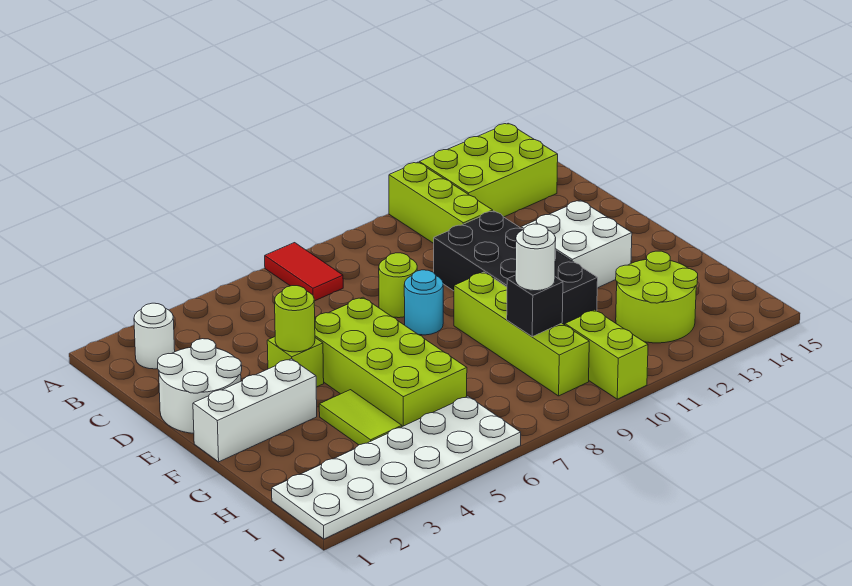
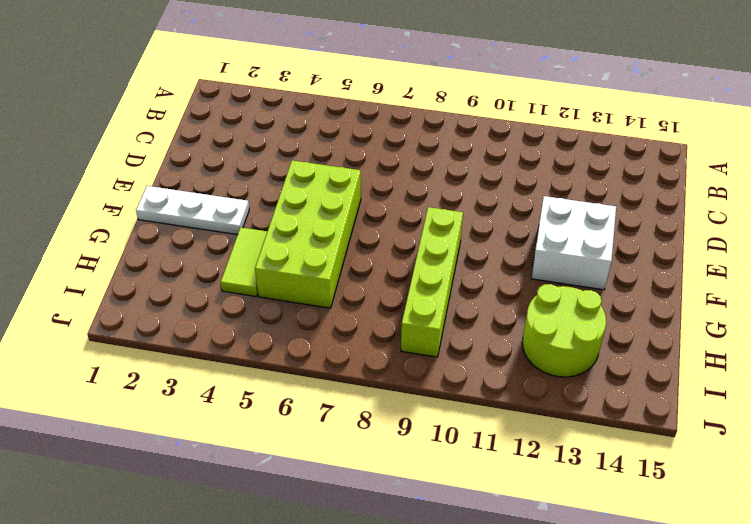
white plate F1:F3 level 1 -> white brick F1:F3 level 1
none -> red tile A7:B7 level 1
none -> lime brick A11:C11 level 1
none -> lime brick A12:B14 level 1

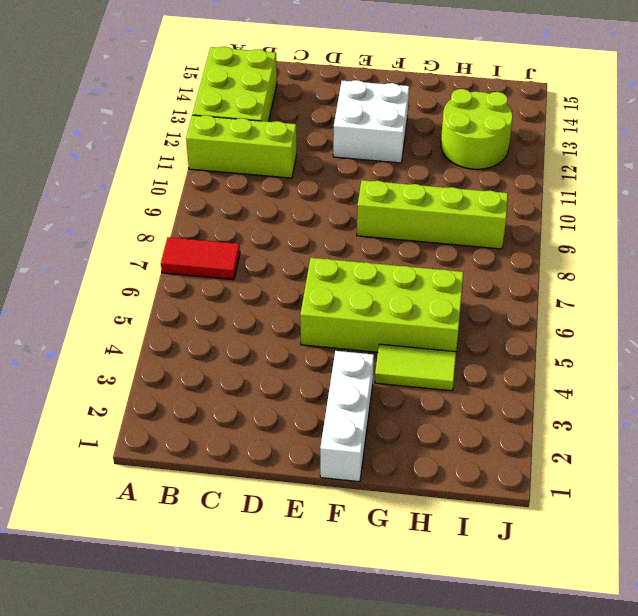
none -> white round brick B2 level 1
none -> white round brick D1:E2 level 1
none -> lime round brick D8 level 1

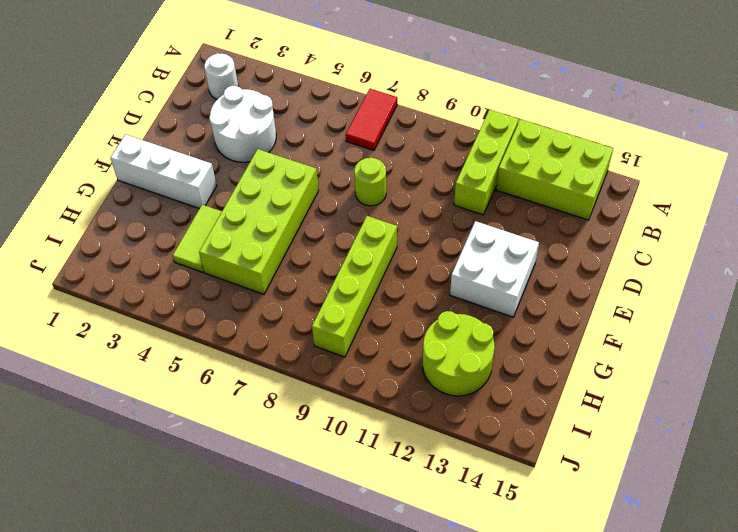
white round brick C3:D4 level 1 -> white round brick D1:E2 level 1
none -> black brick D10:G11 level 1
none -> lime brick E4 level 1
none -> cyan round brick E8 level 1

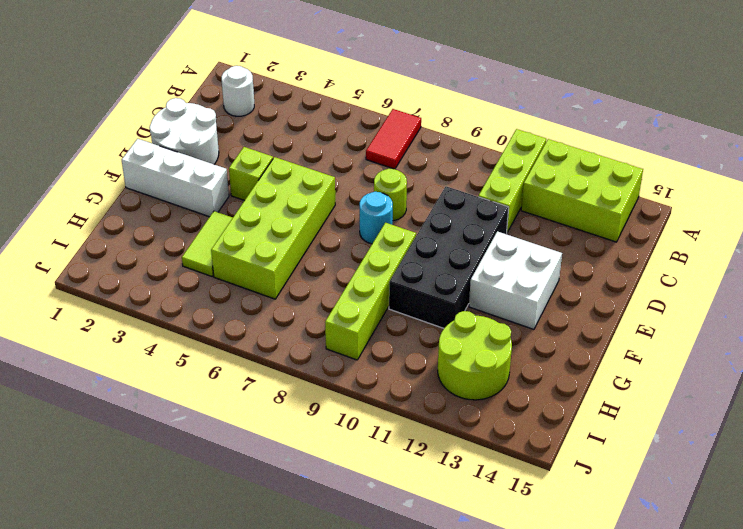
none -> white plate I1:J6 level 1
none -> lime brick I10:J10 level 1
none -> lime round brick E4 level 2

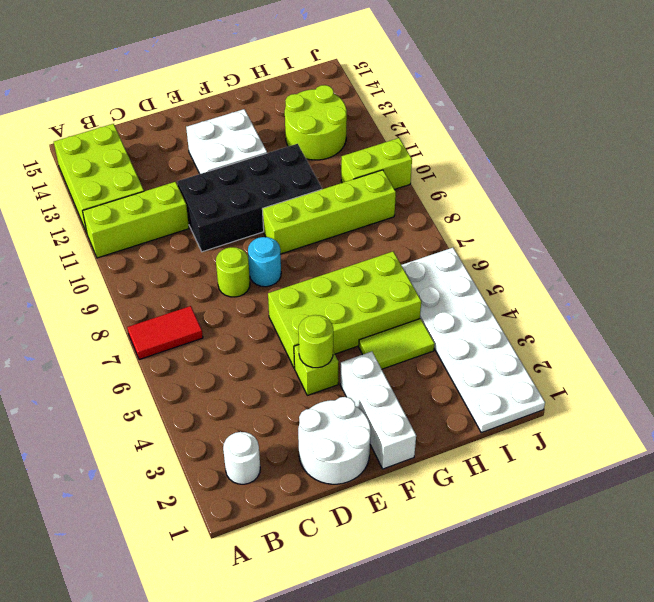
none -> black brick H9 level 2
none -> white round brick H9 level 3

